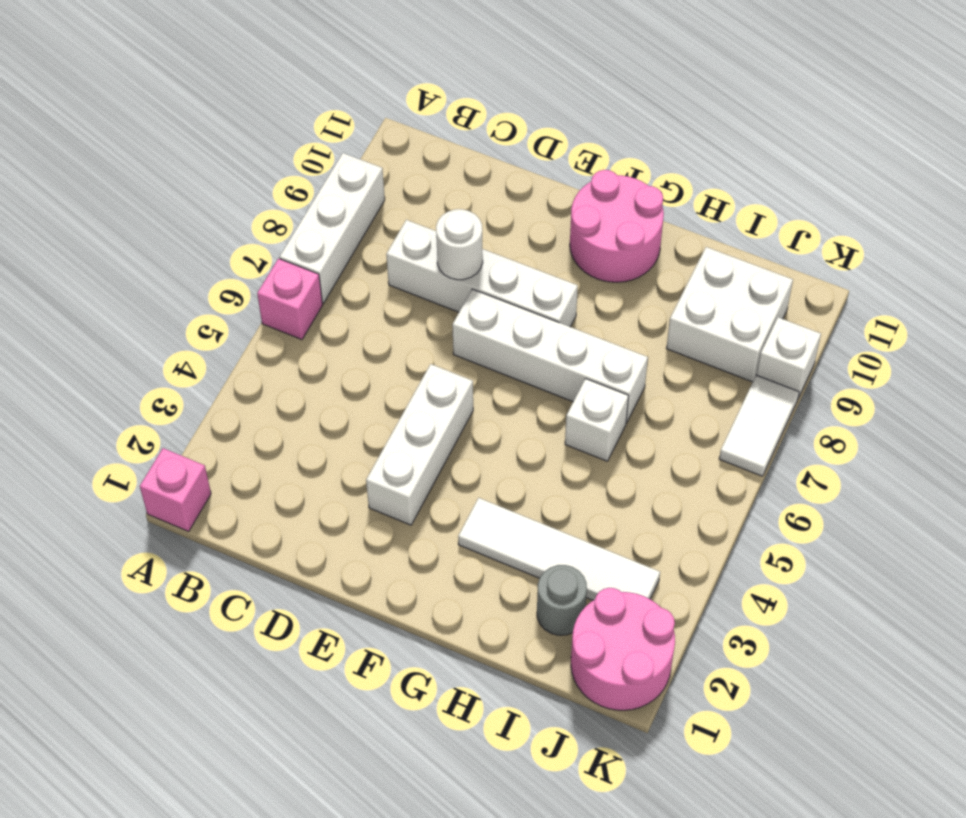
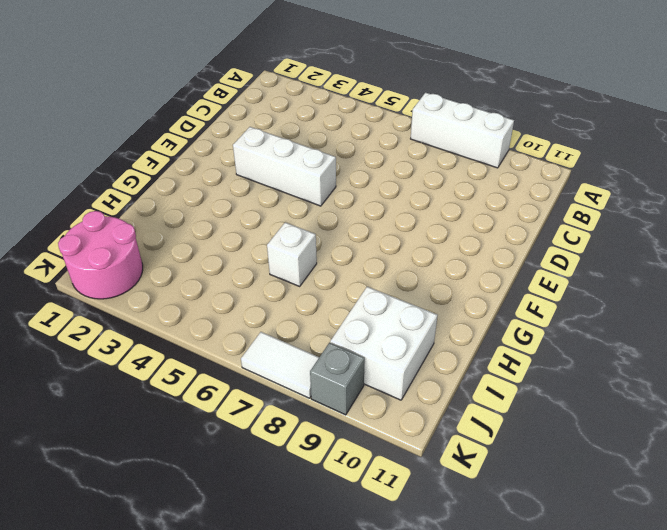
grey brick K9 level 1 -> white brick K9 level 1
none -> pink brick A1 level 1
none -> pink brick A6 level 1
none -> white brick C8:F8 level 1

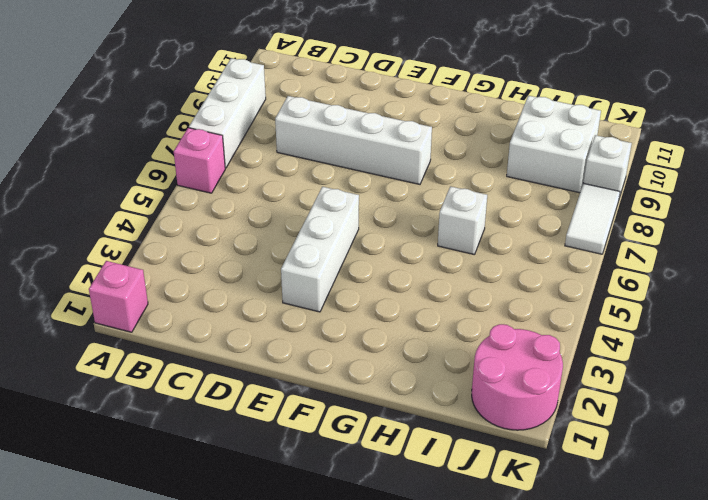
none -> white brick E7:H7 level 1
none -> pink round brick F10:G11 level 1
none -> white tile G3:J3 level 1

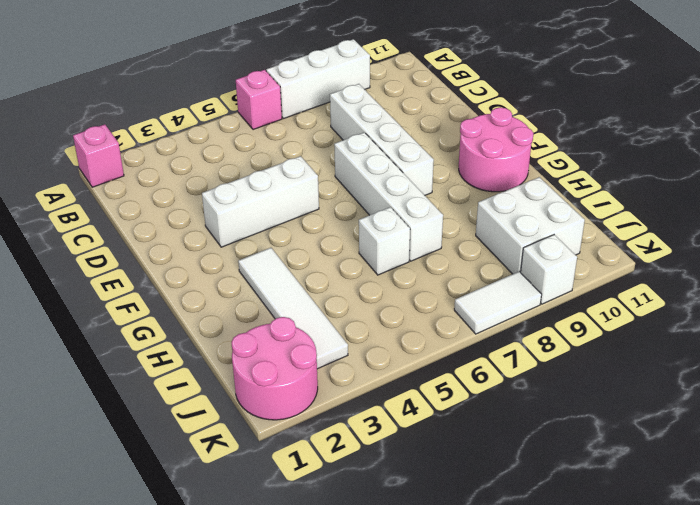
none -> grey round brick I2 level 1
none -> white round brick D8 level 2

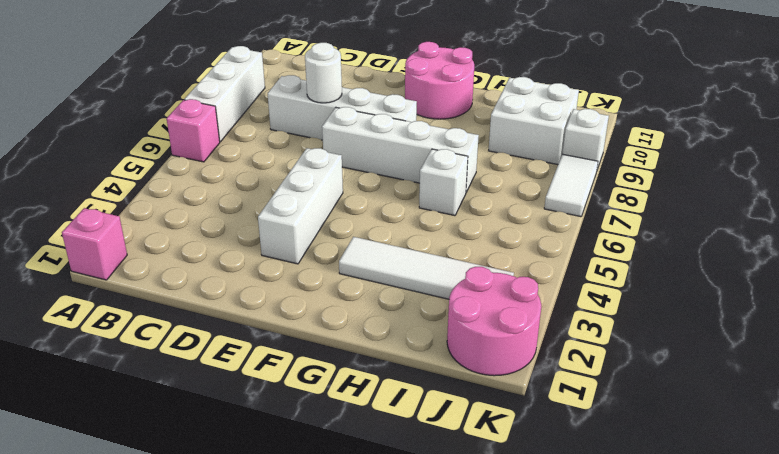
none -> grey round brick I2 level 1

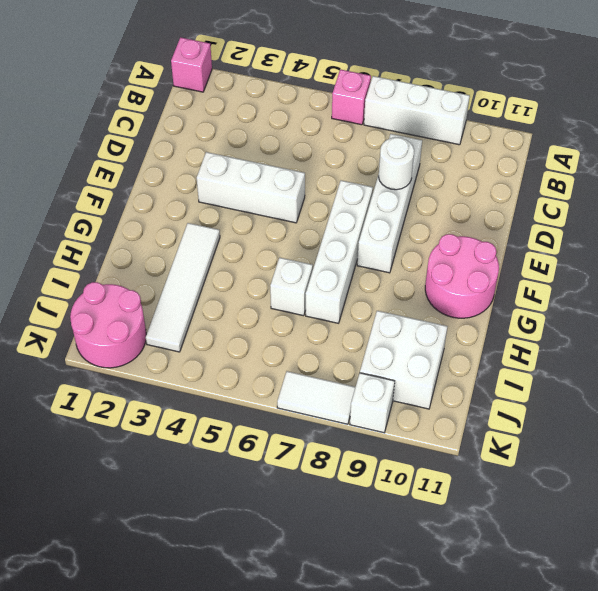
none -> grey round brick I2 level 1

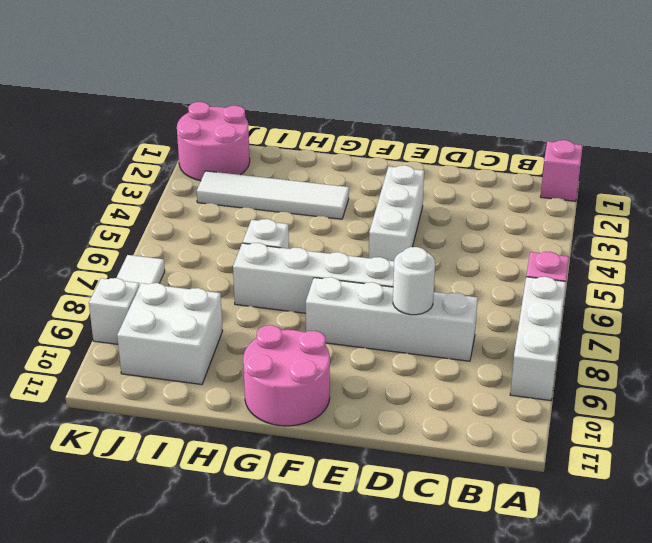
none -> grey round brick I2 level 1

